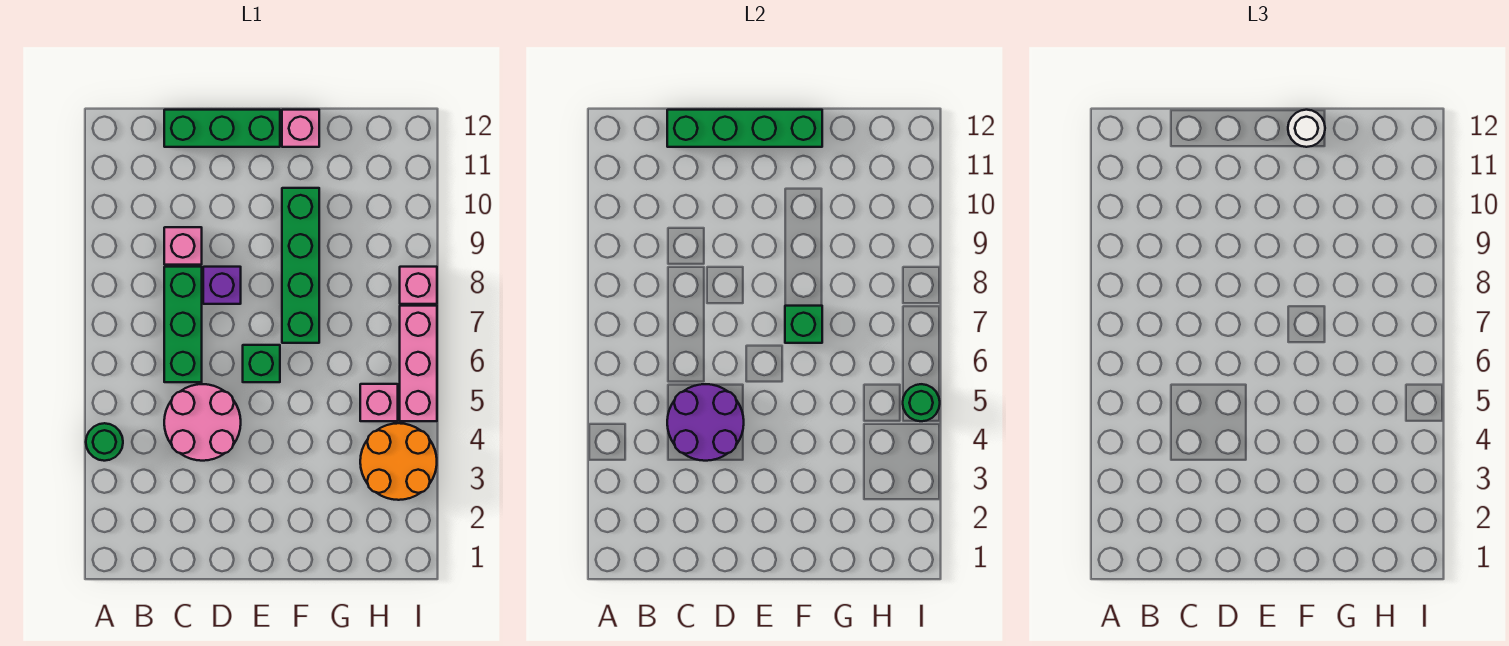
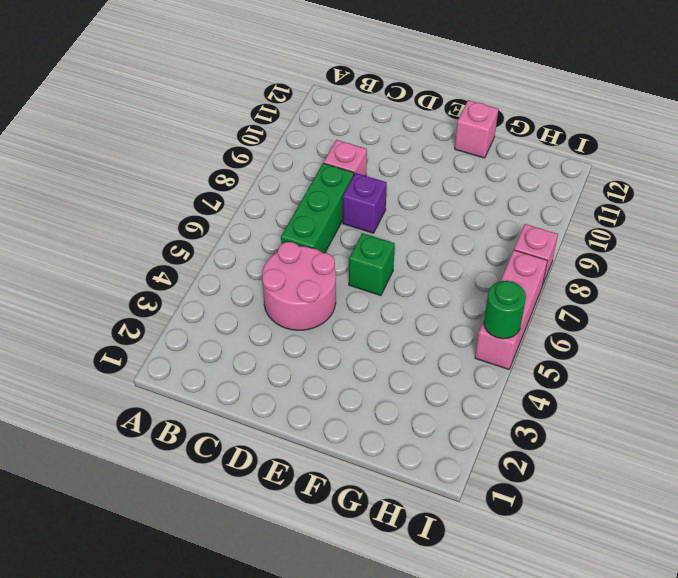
none -> green round brick A4 level 1
none -> green brick C12:E12 level 1
none -> green brick F7:F10 level 1

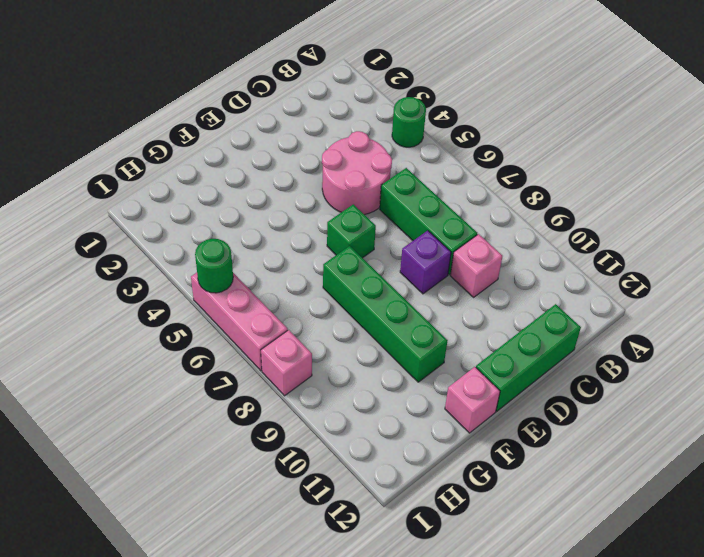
none -> orange round brick H3:I4 level 1
none -> pink brick H5 level 1
none -> purple round brick C4:D5 level 2

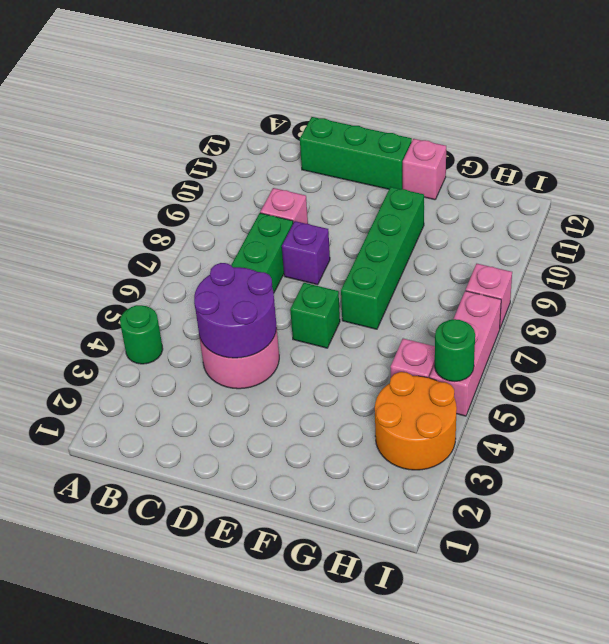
none -> green brick C12:F12 level 2
none -> green brick F7 level 2
none -> white round brick F12 level 3

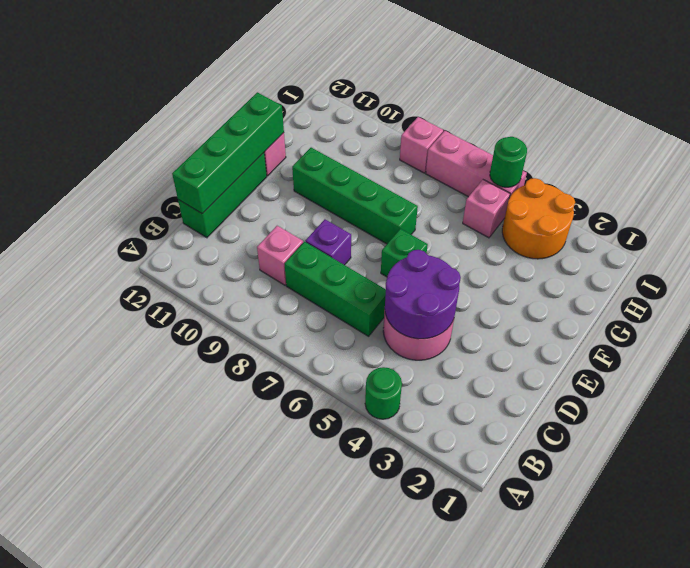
none -> green brick F7 level 2
none -> white round brick F12 level 3

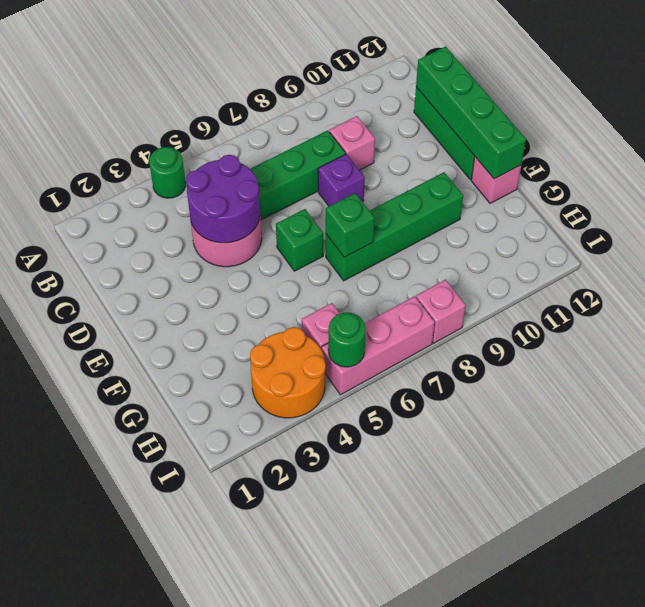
none -> white round brick F12 level 3

